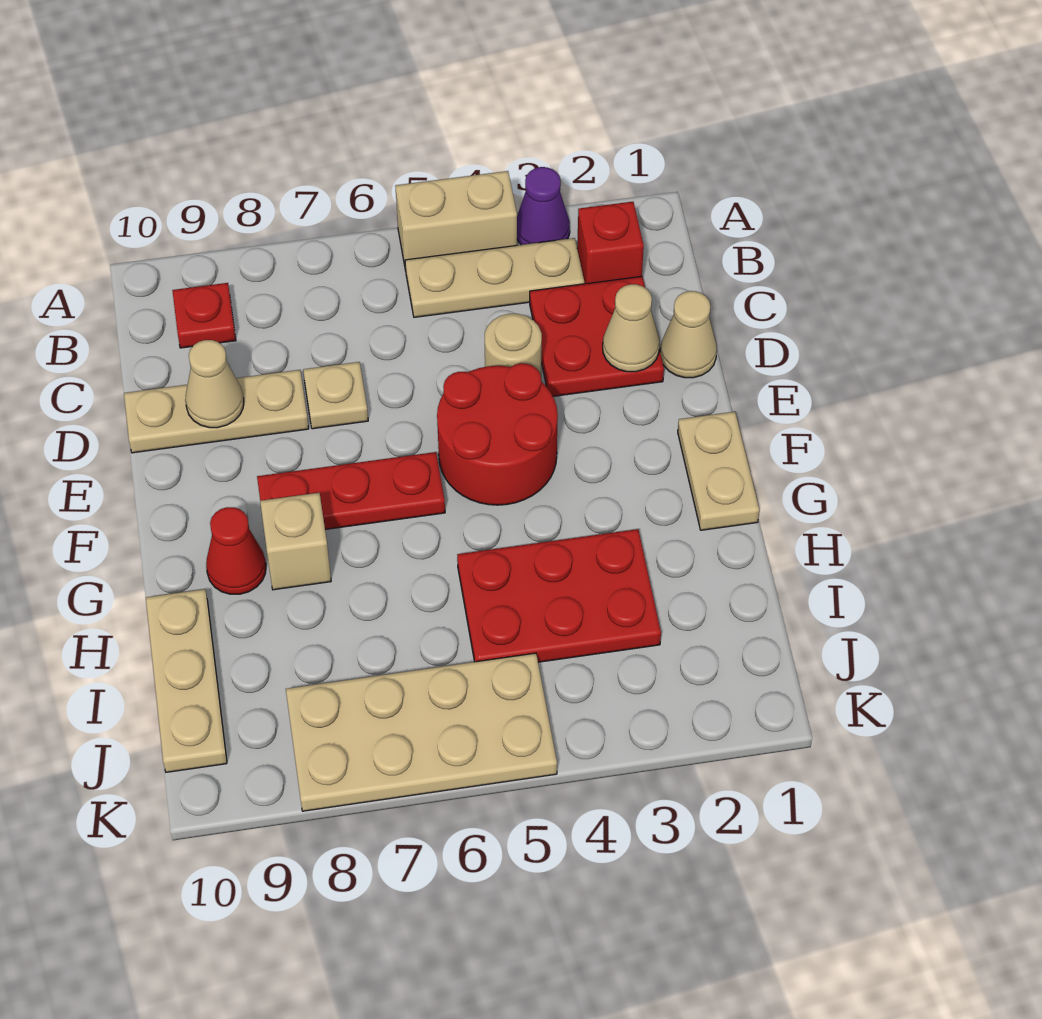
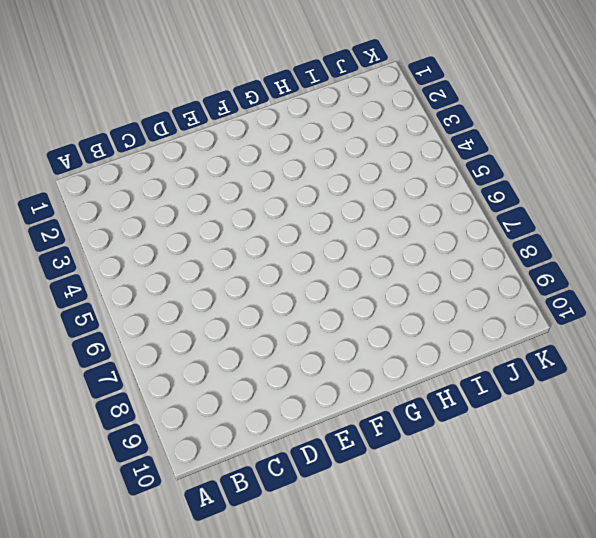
none -> purple cone A3 level 1
none -> tan brick A4:A5 level 1
none -> red brick B2 level 1

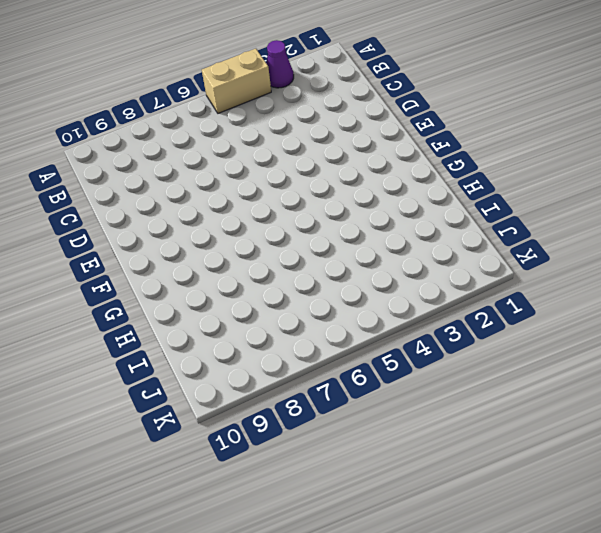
none -> red brick B2 level 1
none -> tan plate B3:B5 level 1
none -> red plate B9 level 1

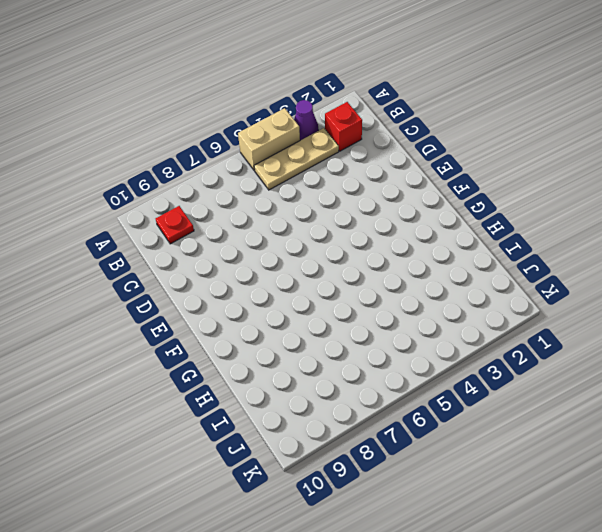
none -> red plate C2:D3 level 1
none -> tan cone D1 level 1
none -> tan round brick D4 level 1

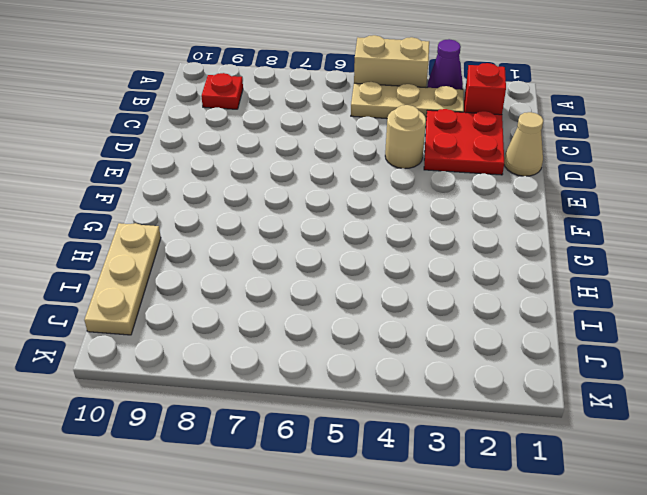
none -> tan plate D7 level 1
none -> tan plate D8:D10 level 1
none -> red round brick E4:F5 level 1

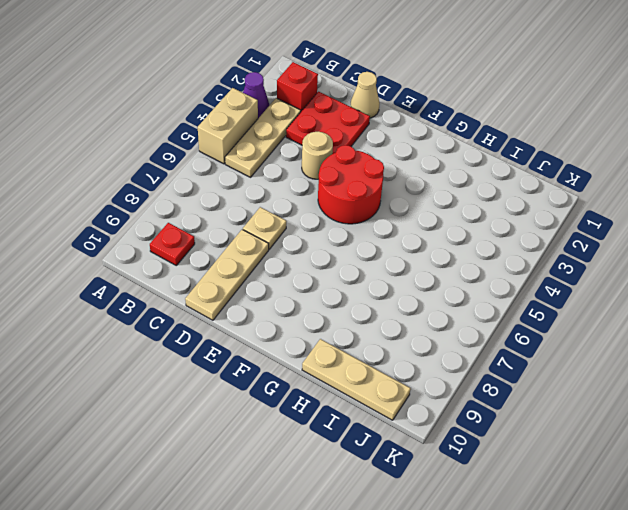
none -> tan plate F1:G1 level 1
none -> red plate F6:F8 level 1
none -> tan brick G8 level 1

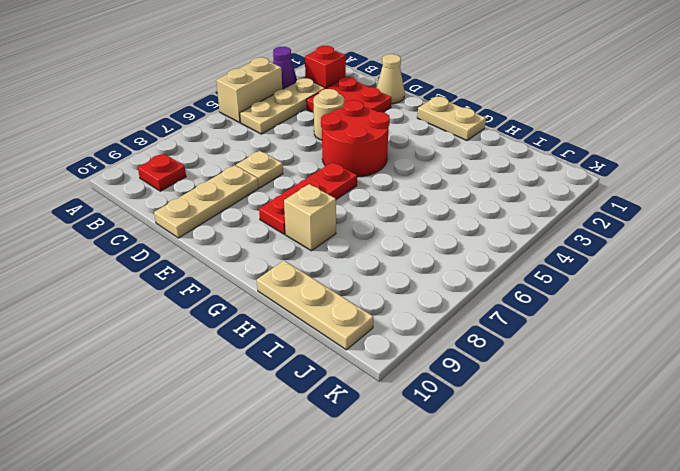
none -> red cone G9 level 1
none -> red plate H3:I5 level 1
none -> tan plate J5:K8 level 1

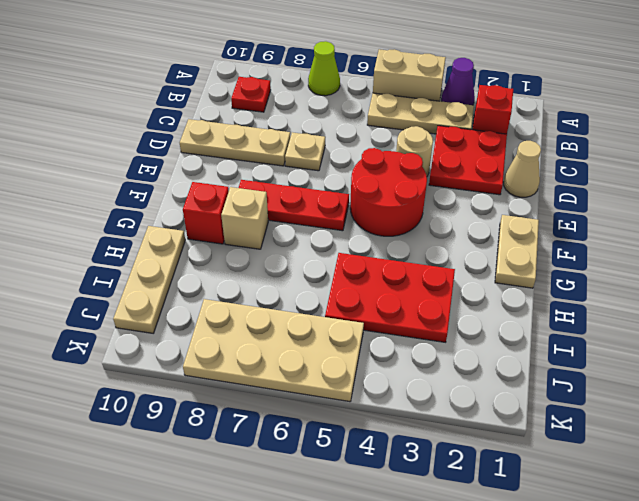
lime cone A7 level 1 -> none
red brick G9 level 1 -> red cone G9 level 1
none -> tan cone D2 level 2
none -> tan cone D9 level 2

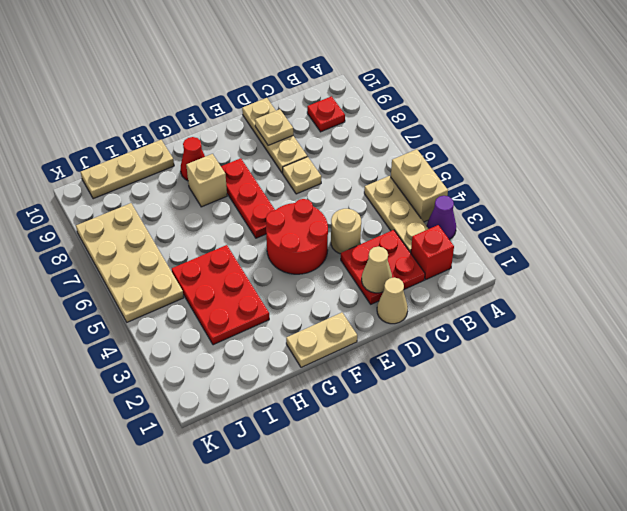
tan plate D9 level 2 -> tan cone D9 level 2

